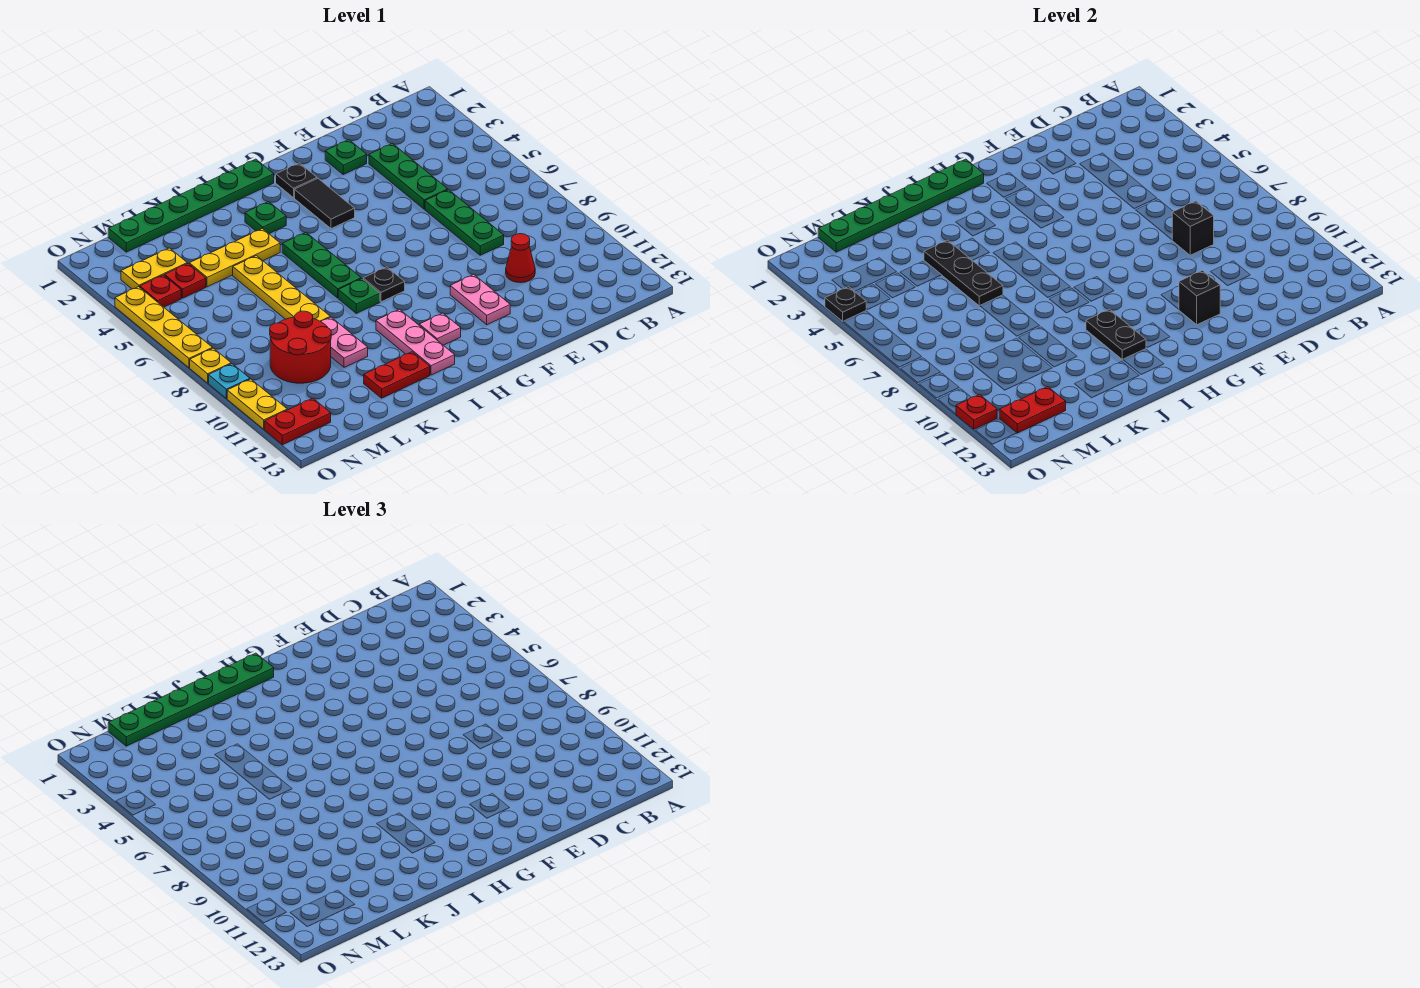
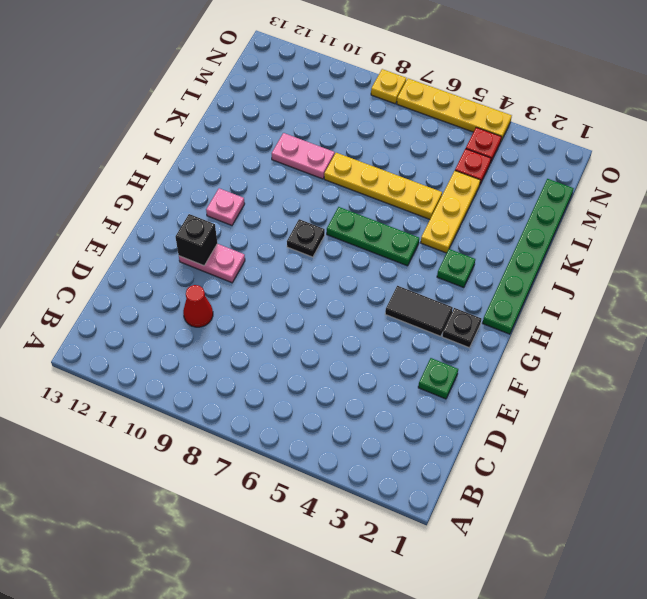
none -> green plate D3:D5 level 1
none -> green plate D6:D8 level 1
none -> green plate I8 level 1
none -> pink plate I10:I12 level 1

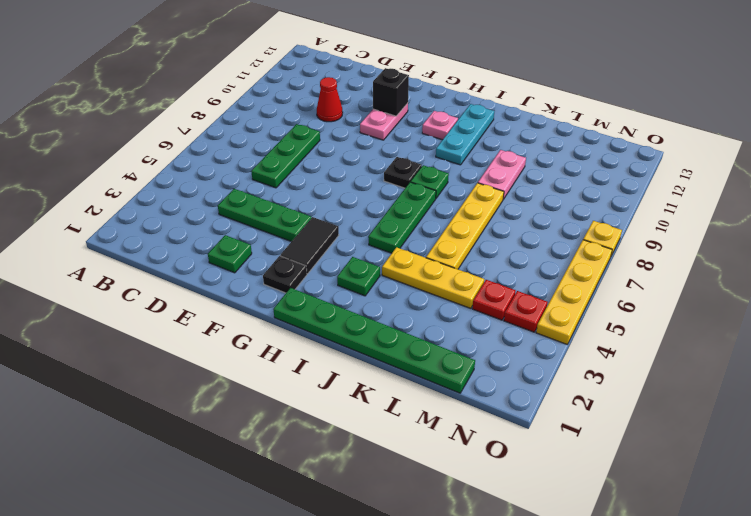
green plate D4:F4 level 1 -> green plate D3:D5 level 1
cyan plate I10:I12 level 1 -> pink plate I10:I12 level 1
none -> red plate J12:K12 level 1
none -> red round brick L9:M10 level 1
none -> yellow plate M3:N3 level 1
none -> red plate N12:O12 level 1

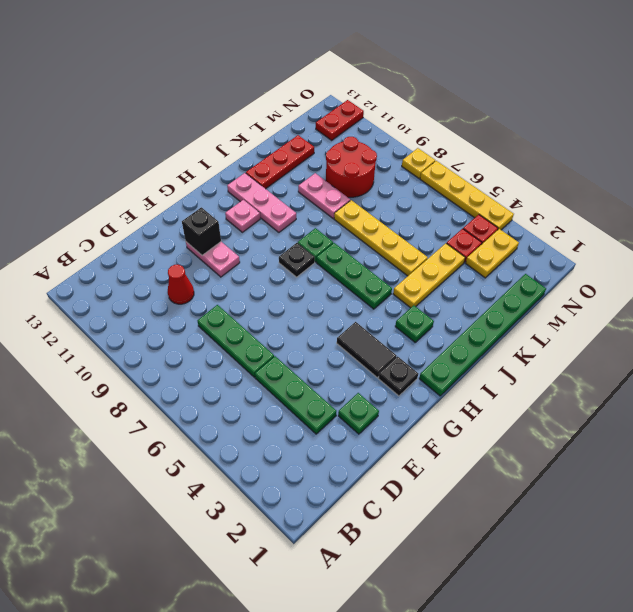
red plate J12:L12 level 1 -> red plate J12:K12 level 1
none -> cyan plate O9 level 1
none -> yellow plate O10:O11 level 1
none -> black brick D8 level 2
none -> green plate H1:M1 level 2

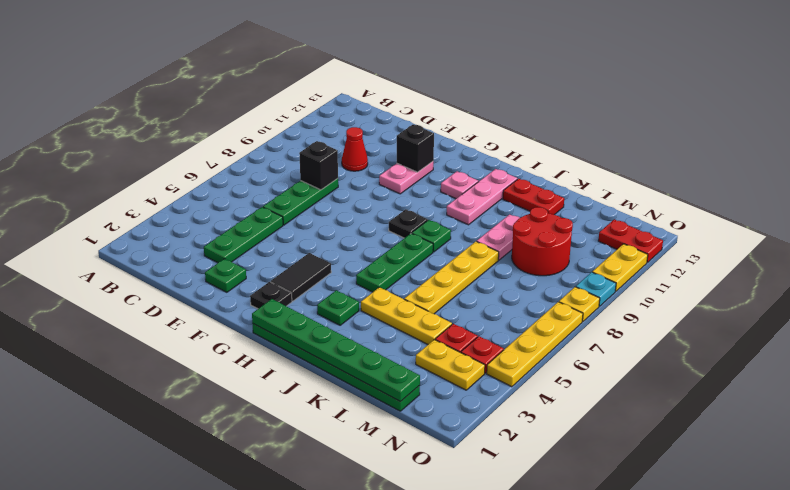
none -> black plate I10:I11 level 2
none -> black plate K4:K6 level 2
none -> red plate M12:N12 level 2
none -> black plate O4 level 2

